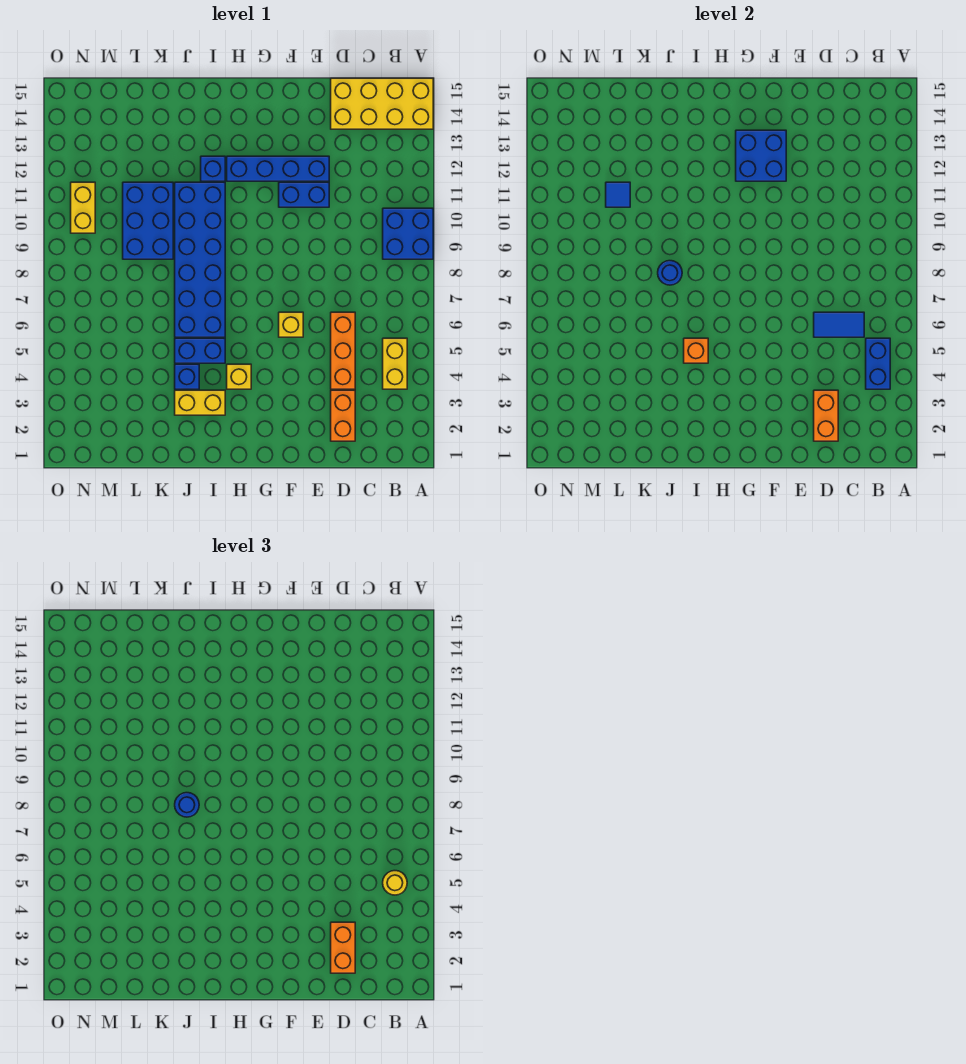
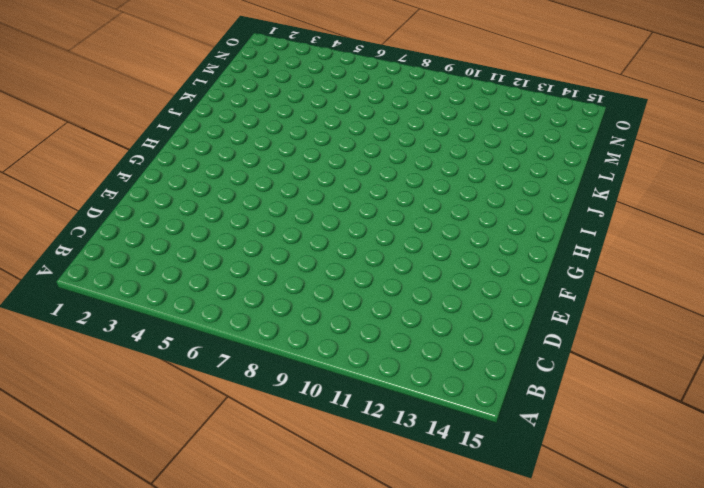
none -> blue brick A9:B10 level 1
none -> yellow brick A14:D15 level 1
none -> yellow brick B4:B5 level 1

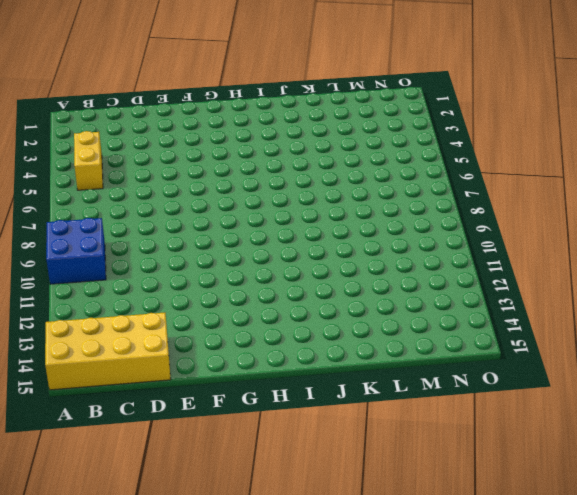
none -> orange brick D2:D3 level 1
none -> orange brick D4:D6 level 1
none -> blue brick E11:F11 level 1

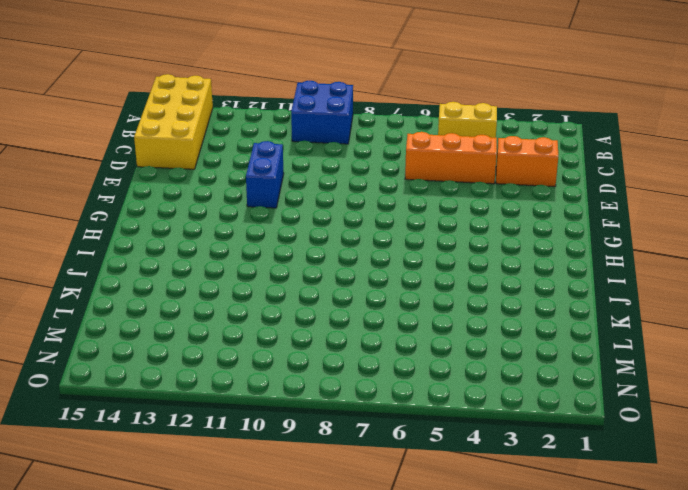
none -> blue brick E12:H12 level 1
none -> yellow brick F6 level 1
none -> yellow brick H4 level 1

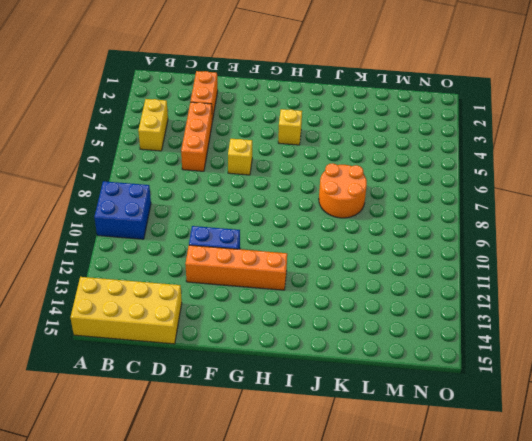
orange brick E12:H12 level 1 -> blue brick E12:H12 level 1
orange round brick J7:K8 level 1 -> blue brick I6:J11 level 1
none -> yellow brick I3:J3 level 1
none -> blue brick I5:J5 level 1
none -> blue brick I12 level 1

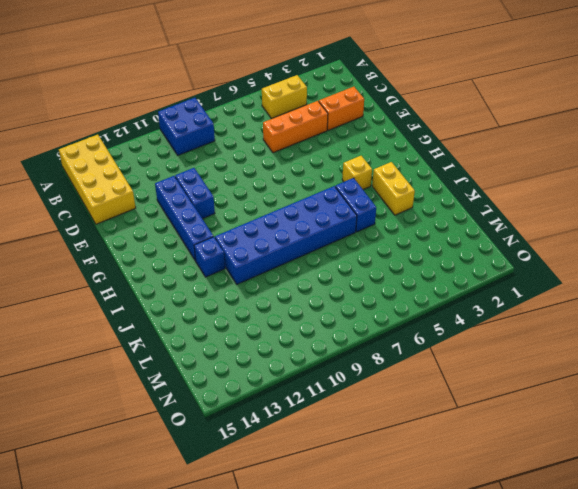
none -> yellow brick F6 level 1
none -> blue brick J4 level 1
none -> blue brick K9:L11 level 1

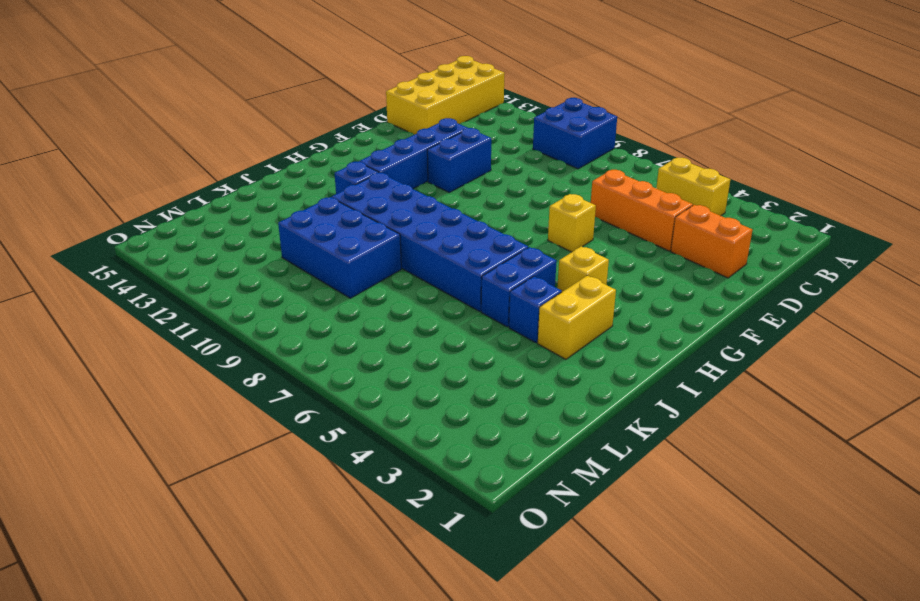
none -> yellow brick N10:N11 level 1
none -> blue brick B4:B5 level 2
none -> blue tile C6:D6 level 2

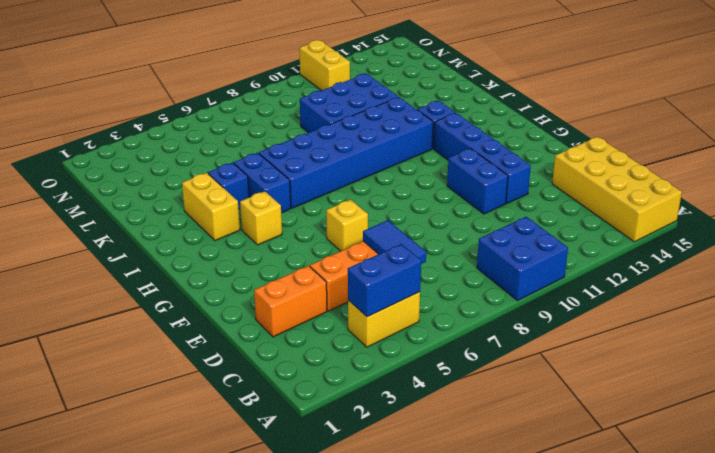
yellow brick N11:O11 level 1 -> yellow brick N10:N11 level 1
none -> orange brick D2:D3 level 2
none -> blue brick F12:G13 level 2
none -> orange brick I5 level 2

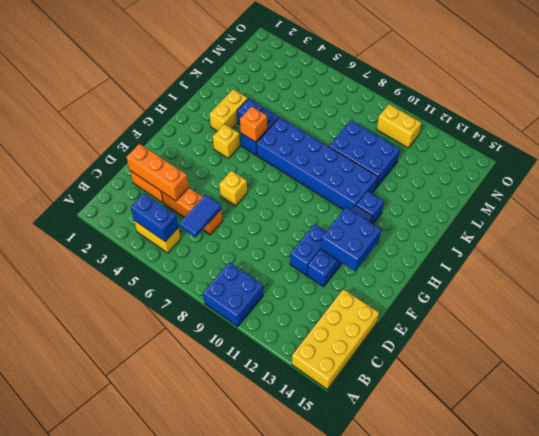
orange brick D2:D4 level 2 -> orange brick D2:D3 level 2
none -> blue round brick J8 level 2
none -> blue tile L11 level 2
none -> yellow round brick B5 level 3

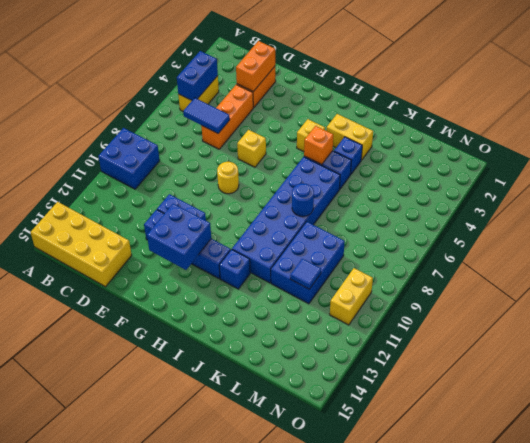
yellow round brick F8 level 1 -> yellow round brick B5 level 3
none -> orange brick D2:D3 level 3
none -> blue round brick J8 level 3

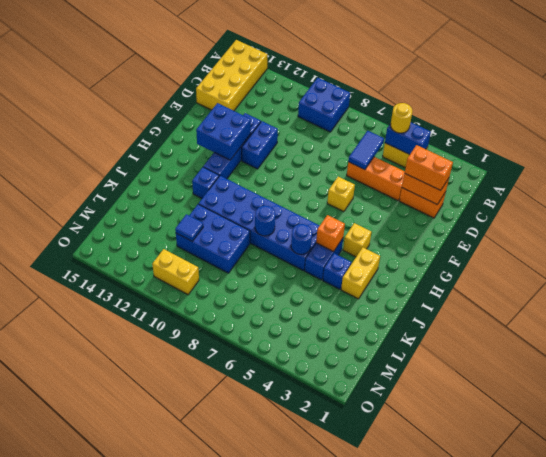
blue round brick J6 level 2 -> blue round brick J8 level 3

